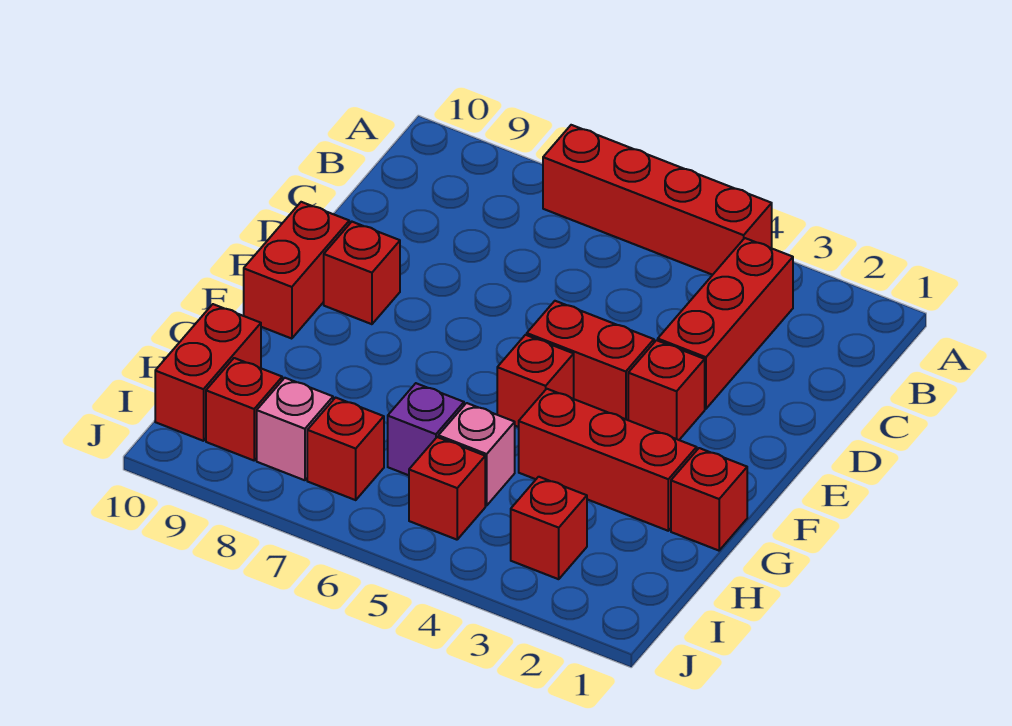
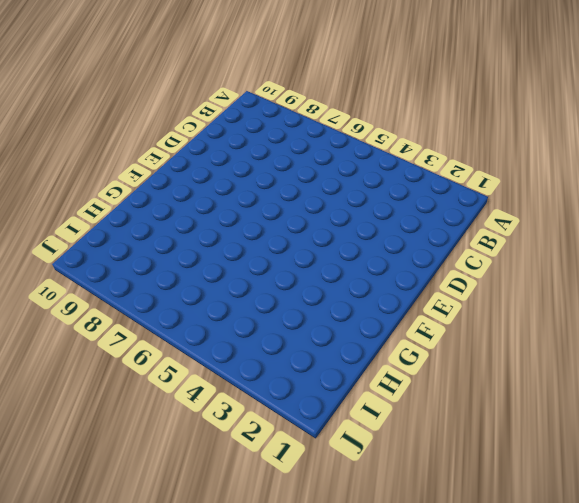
none -> red brick A4:A7 level 1
none -> red brick B3:D3 level 1
none -> red brick E3 level 1

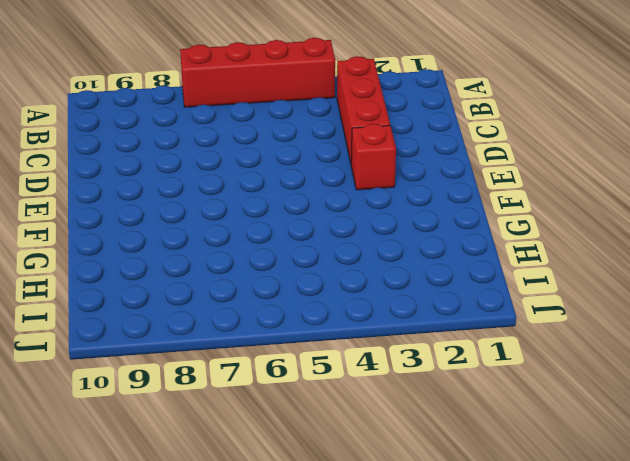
none -> red brick E4:E5 level 1
none -> red brick E9 level 1
none -> red brick E10:F10 level 1

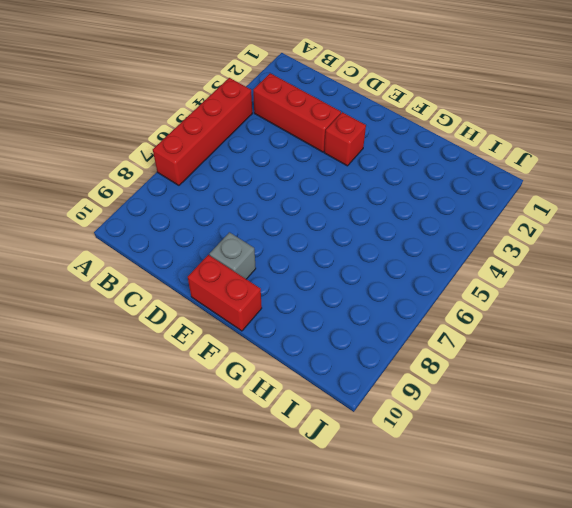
grey brick E9 level 1 -> red brick E9 level 1
none -> red brick E4:E5 level 1
none -> red brick F5 level 1
none -> red brick G1 level 1

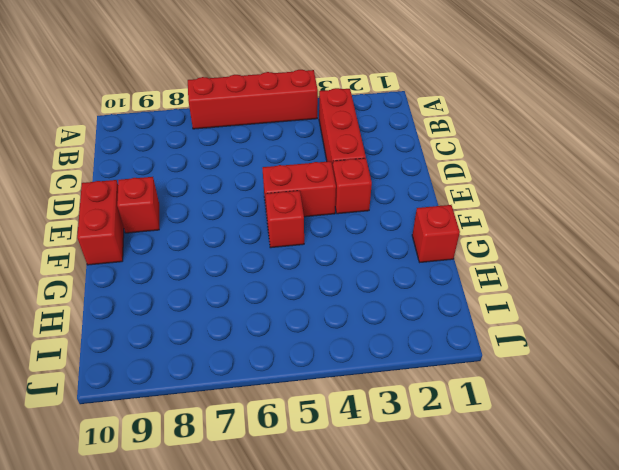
none -> red brick G2:G4 level 1
none -> pink brick H5 level 1
none -> purple brick H6 level 1

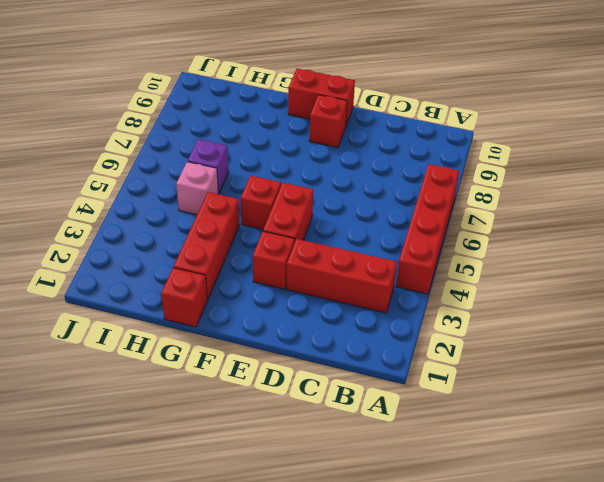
none -> red brick H10:I10 level 1
none -> red brick I3 level 1
none -> red brick I5 level 1

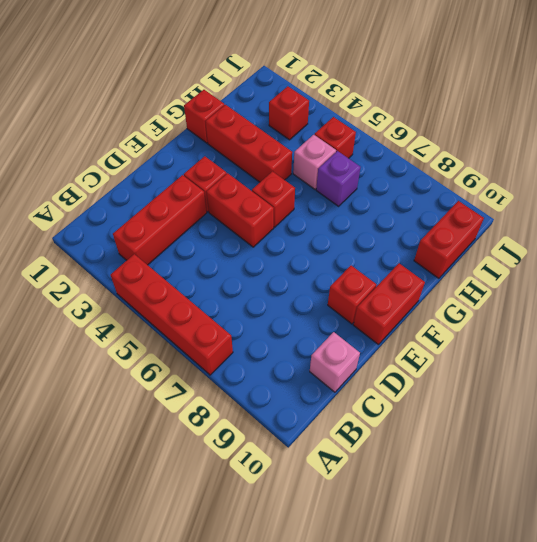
pink brick C10 level 1 -> pink brick I8 level 1
none -> red brick I7 level 1
none -> red brick I9 level 1

